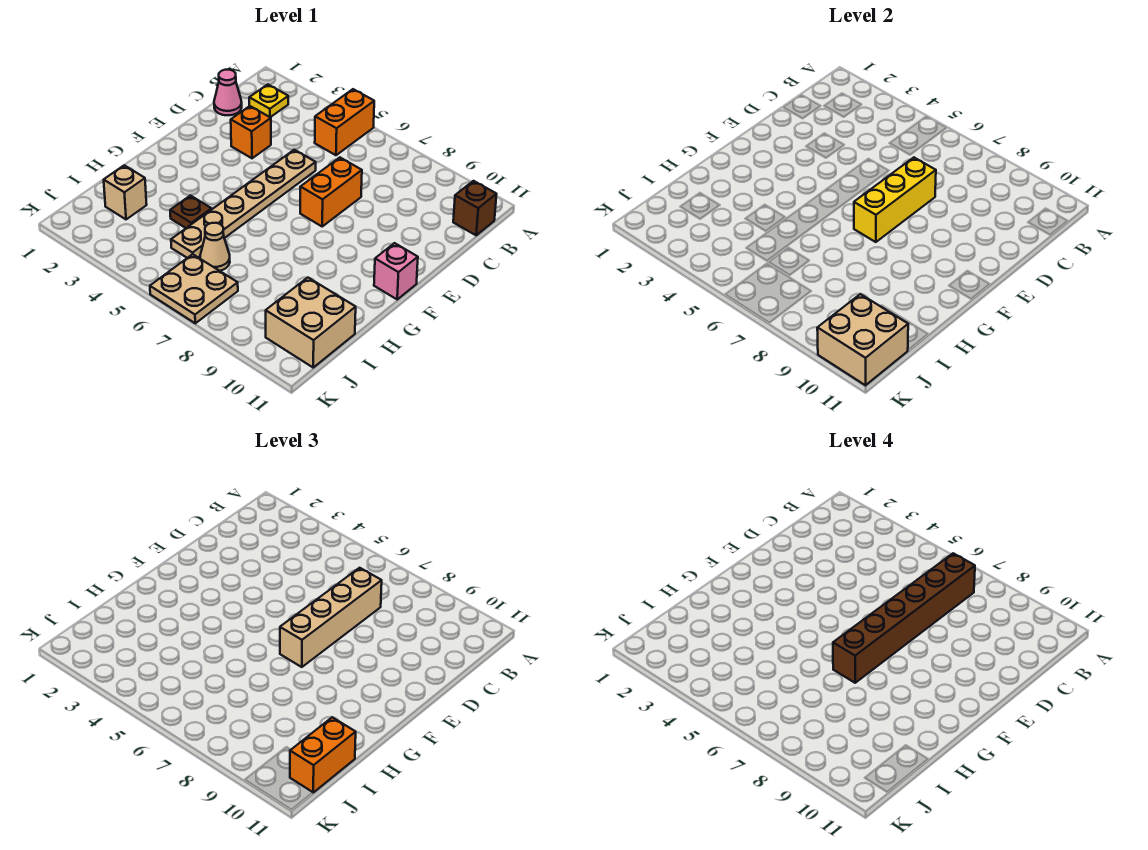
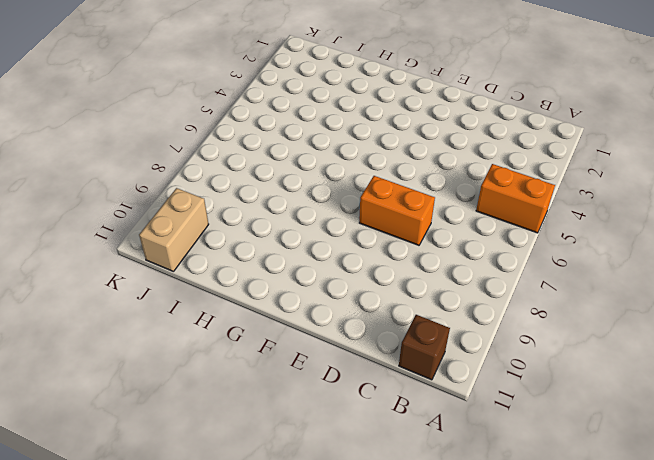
tan brick J10:J11 level 1 -> tan brick I10:J11 level 1
none -> yellow plate B2 level 1
none -> pink cone C1 level 1
none -> orange brick D3 level 1

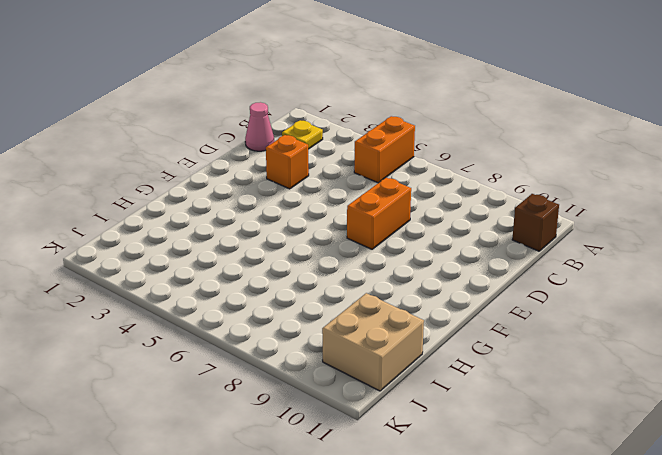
none -> tan plate D5:I5 level 1
none -> pink brick F11 level 1
none -> brown plate H4 level 1

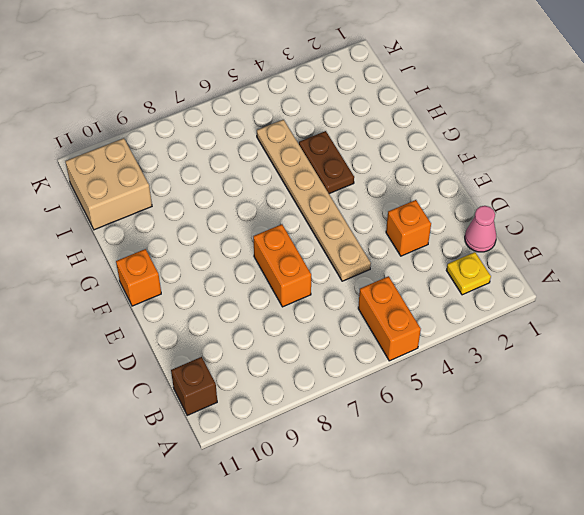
orange brick F11 level 1 -> pink brick F11 level 1
brown plate G4:H4 level 1 -> brown plate H4 level 1
none -> tan brick I2 level 1
none -> tan cone I6 level 1
none -> tan plate J6:K7 level 1

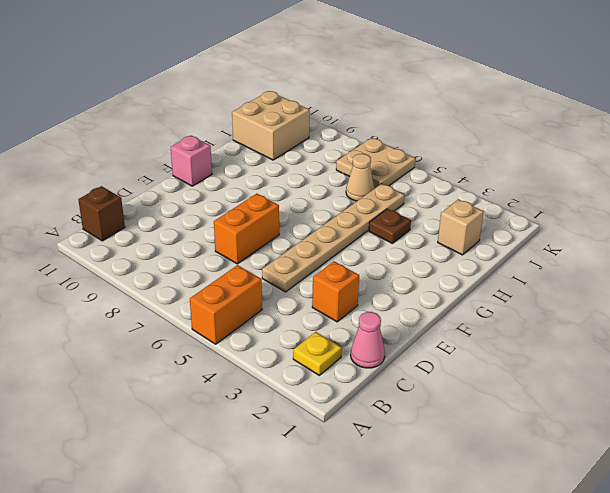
none -> yellow brick D7:F7 level 2
none -> tan brick J10:K11 level 2
none -> tan brick C7:F7 level 3

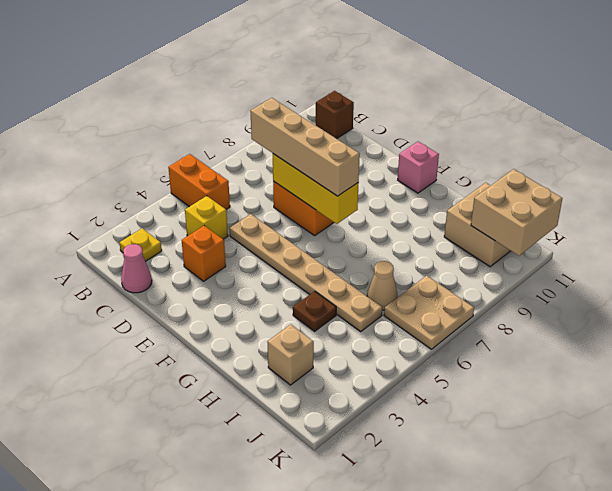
yellow brick C4 level 1 -> none
none -> orange brick I11:J11 level 3
none -> brown brick B7:G7 level 4

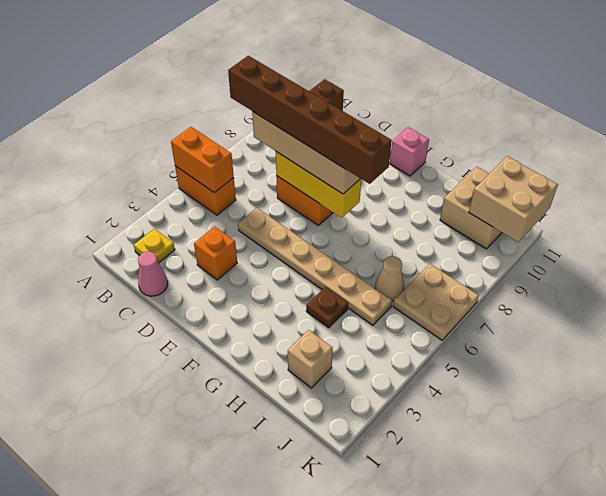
orange brick A5:B5 level 2 -> orange brick I11:J11 level 3

